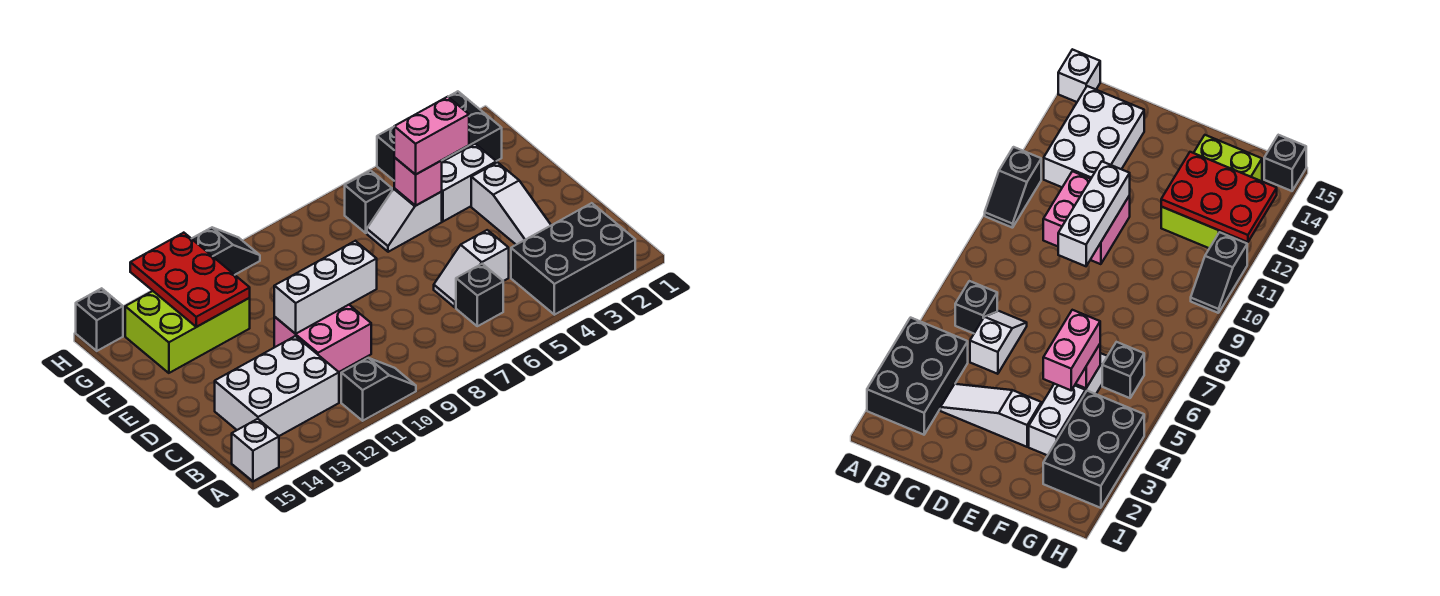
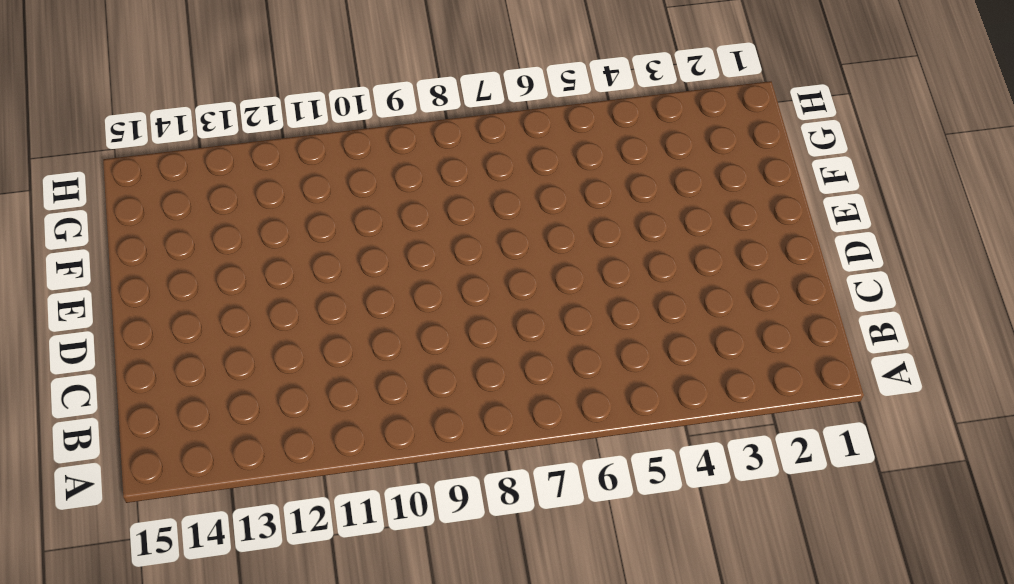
none -> black brick A2:B4 level 1
none -> black slope A10:A11 level 1 top 11
none -> white brick A15 level 1

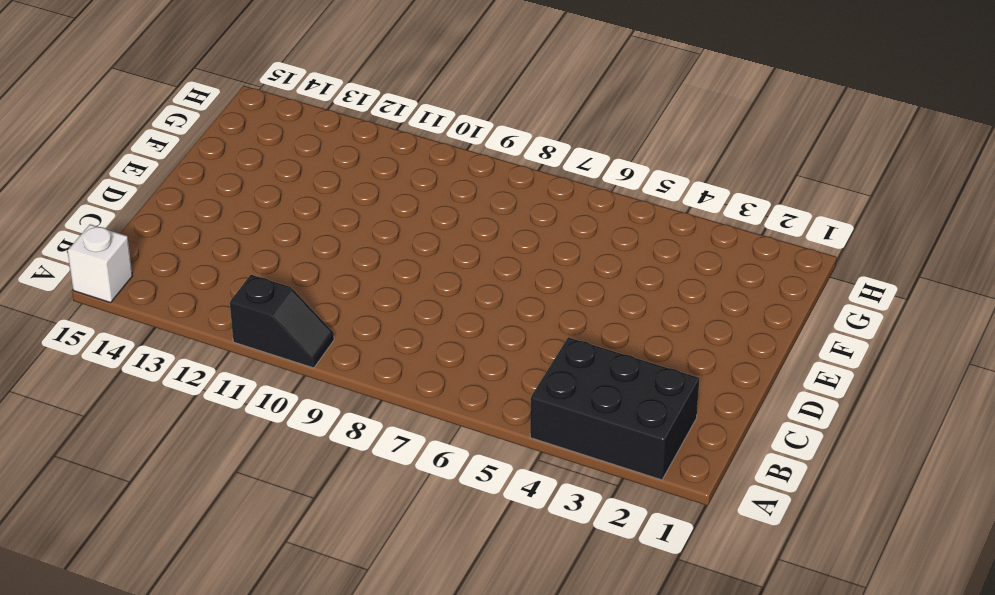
none -> black brick B6 level 1
none -> white brick B12:C14 level 1
none -> white slope C3:E3 level 1 top E

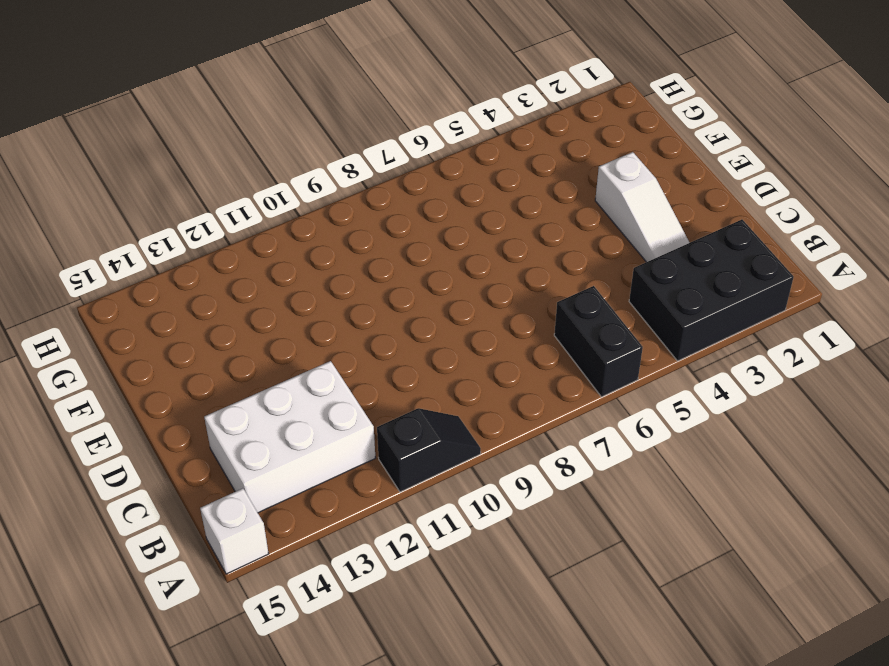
black brick A6:B6 level 1 -> black brick B6 level 1
none -> white slope C5:C6 level 1 top 5
none -> pink brick C10:D11 level 1
none -> white brick F3:F4 level 1

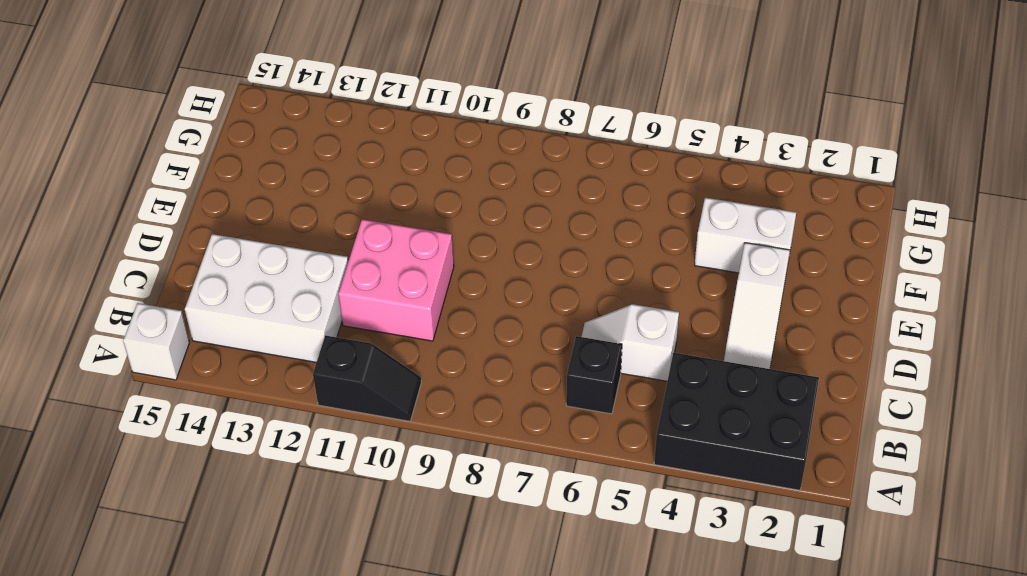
none -> white slope F5:F6 level 1 top 5
none -> lime brick F12:G14 level 1
none -> black brick G2:H4 level 1

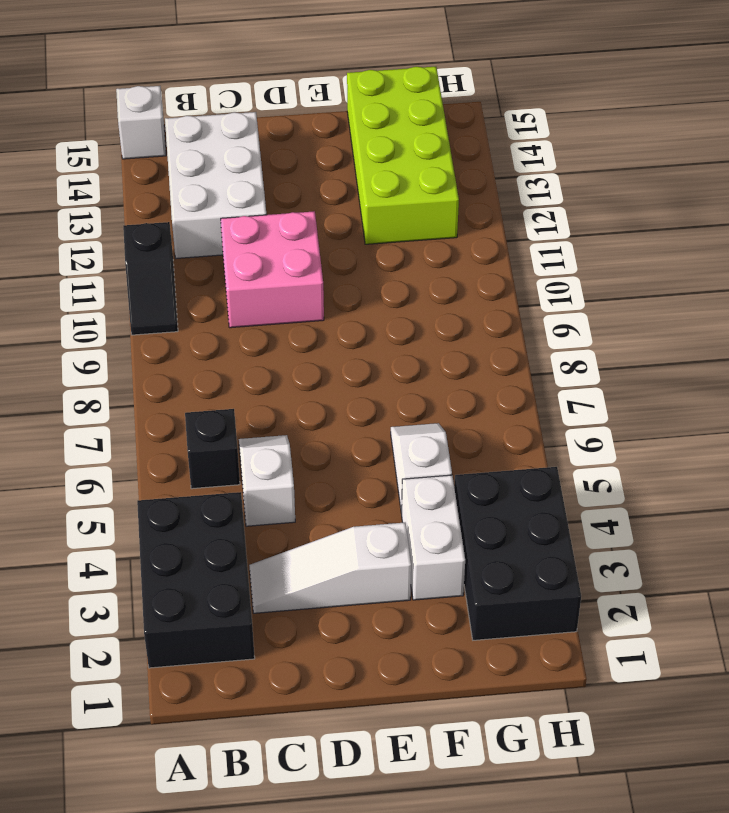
lime brick F12:G15 level 1 -> lime brick F12:G14 level 1
none -> black brick G6 level 1
none -> black slope H10:H11 level 1 top 11
none -> black brick H15 level 1

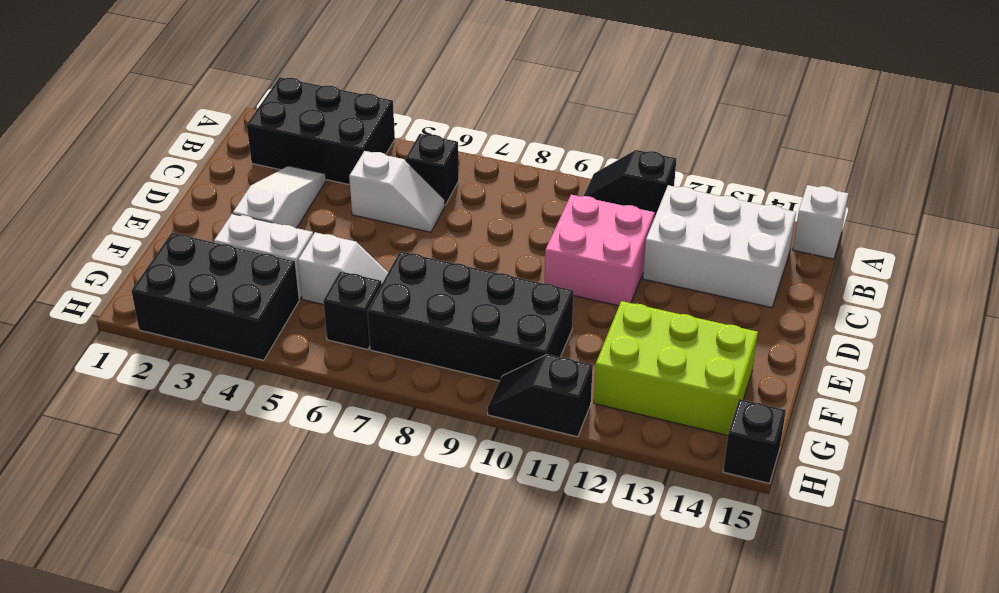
black brick F7:G10 level 1 -> none
none -> white brick D9:D11 level 2
none -> pink brick F5 level 2
none -> red plate F12:H13 level 2

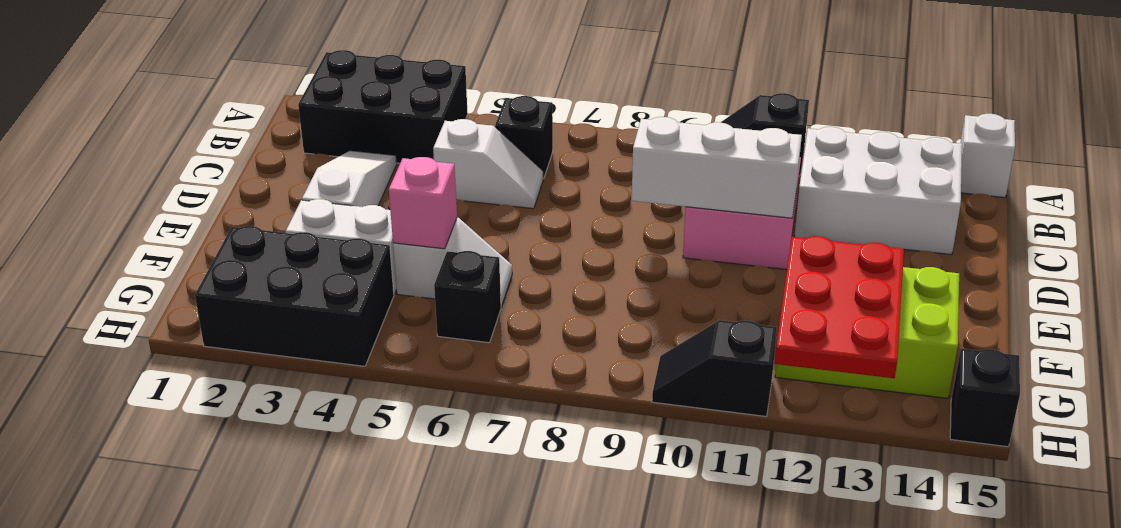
none -> pink brick F4:F5 level 3

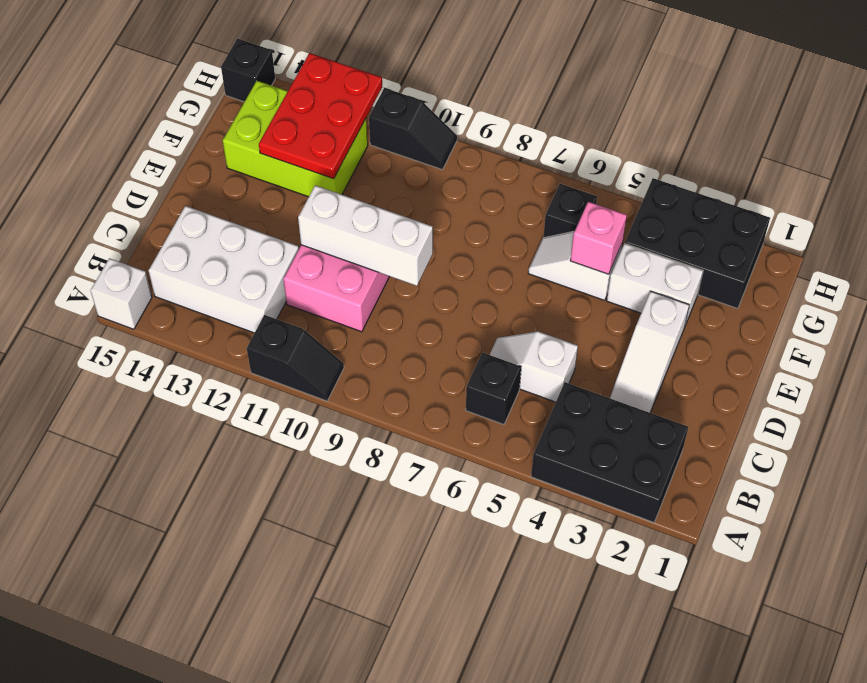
none -> pink brick F4:F5 level 3

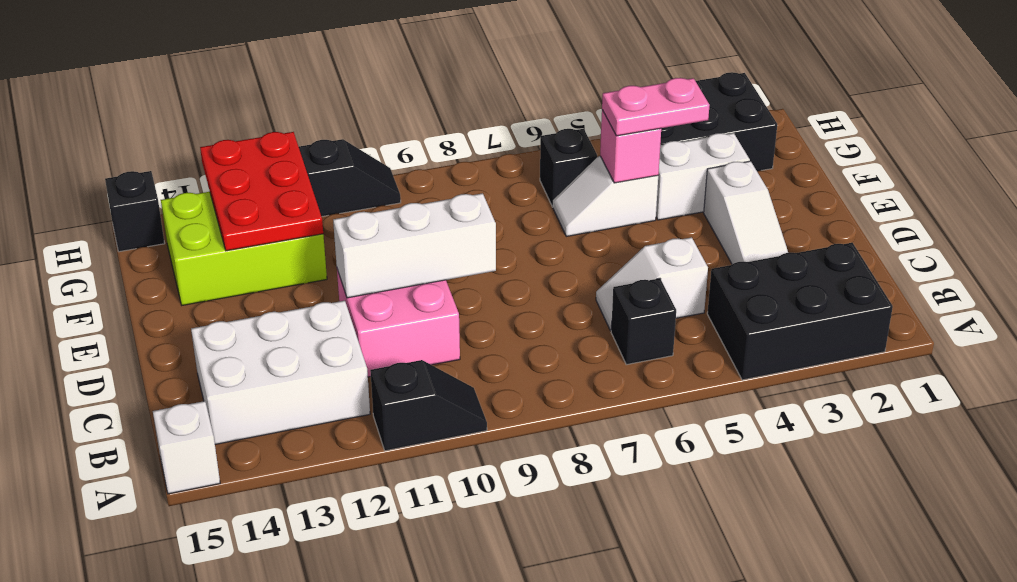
pink plate F4:F5 level 3 -> pink brick F4:F5 level 3

